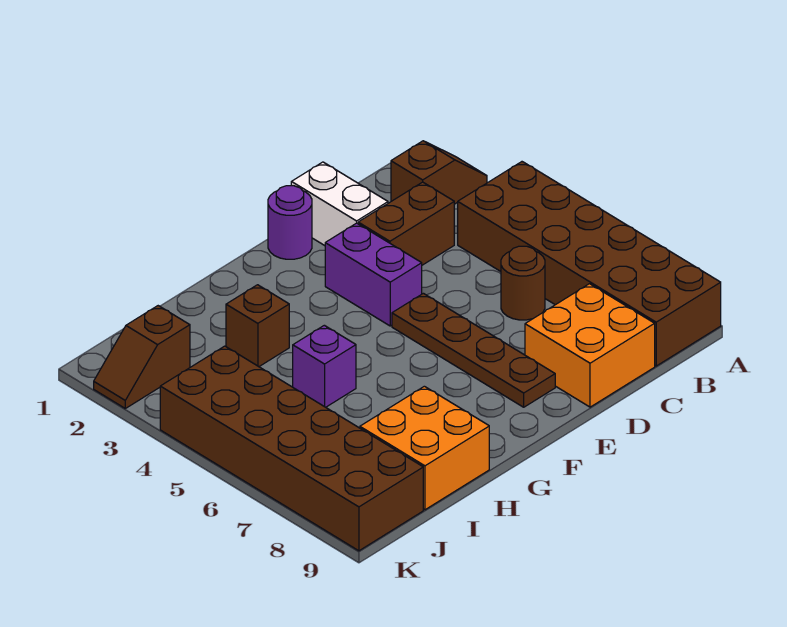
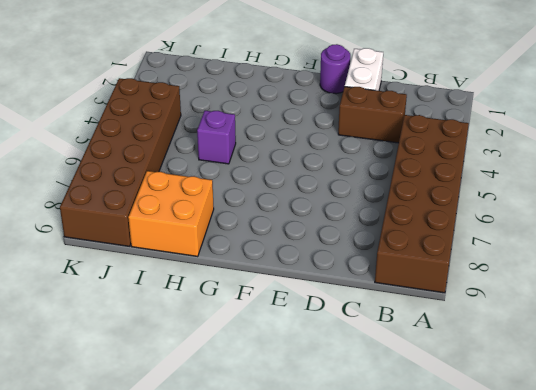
none -> brown slope A2:B2 level 1 top B
none -> brown round brick C6 level 1
none -> orange brick C8:D9 level 1

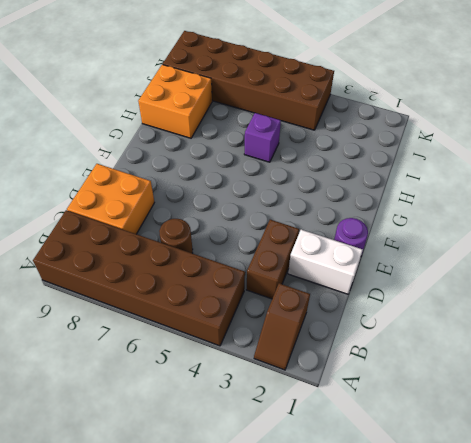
none -> purple brick E3:E4 level 1
none -> brown plate E5:E8 level 1
none -> brown brick H3 level 1

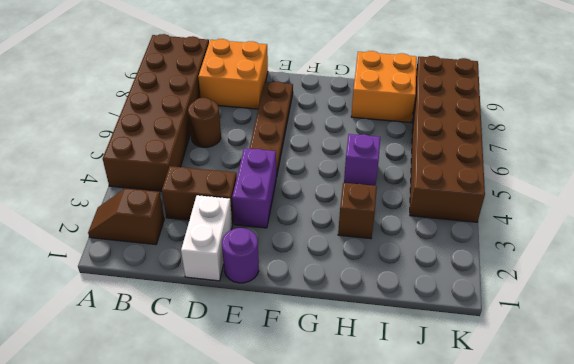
none -> brown slope J2:K2 level 1 top J

